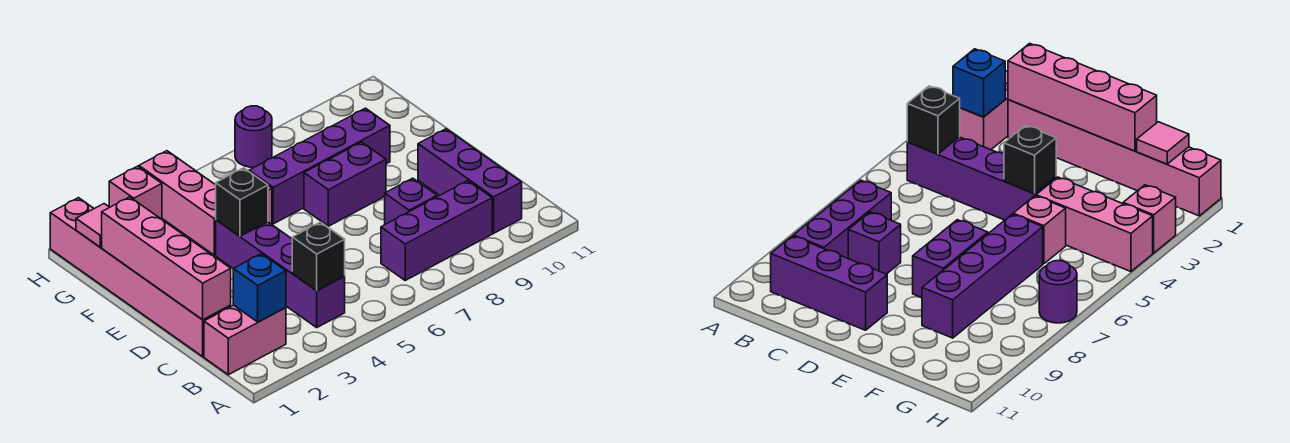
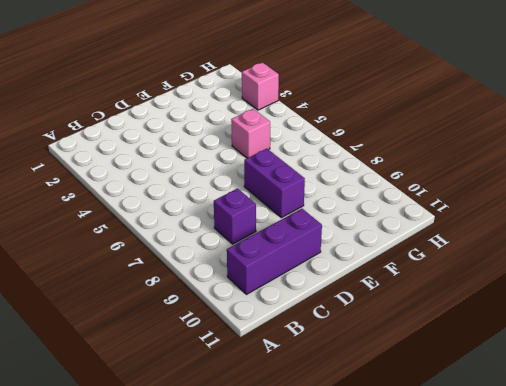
none -> pink brick B1:B2 level 1
none -> purple brick B4:E4 level 1
none -> purple brick B7:B9 level 1

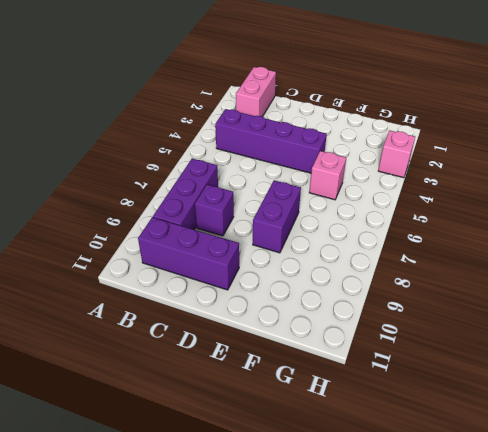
none -> pink brick C1:H1 level 1
none -> pink brick F4:H4 level 1
none -> purple brick F6:F9 level 1

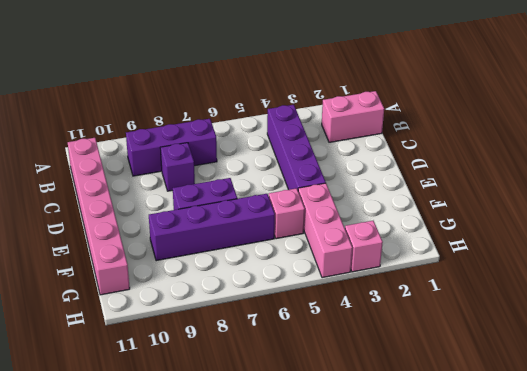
pink brick B11:G11 level 1 -> pink brick C1:H1 level 1
none -> purple brick B10:D10 level 1
none -> purple round brick H7 level 1
none -> blue brick B2 level 2

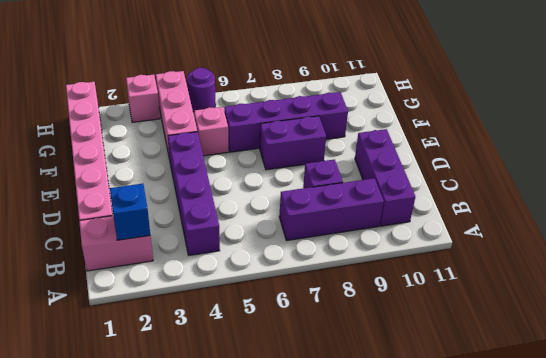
purple round brick H5 level 1 -> purple round brick H7 level 1
none -> black brick B4 level 2
none -> pink brick C1:F1 level 2
none -> black brick E4 level 2

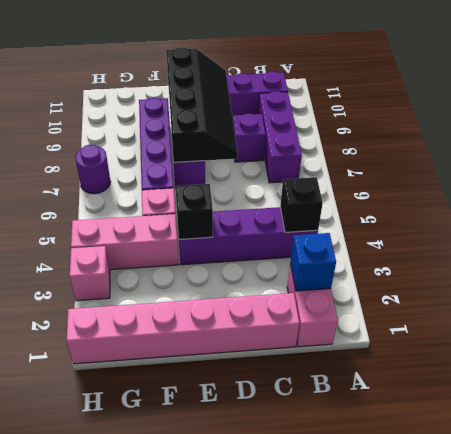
black slope D7:E10 level 2 top E -> none
none -> pink brick C1:F1 level 2
none -> pink tile G1 level 2

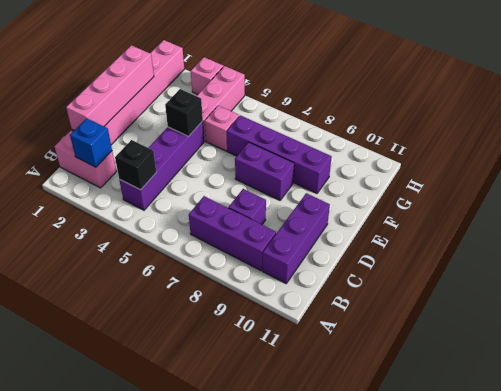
none -> purple round brick H7 level 1
none -> pink tile G1 level 2

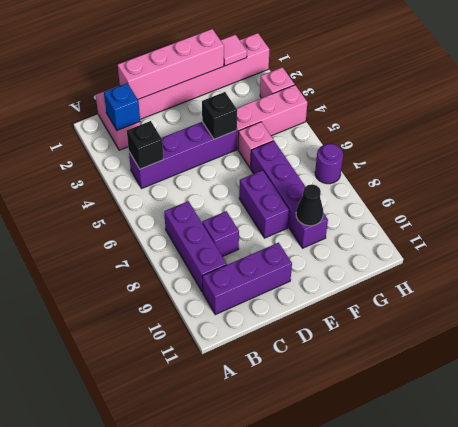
black cone F9 level 2 -> none

